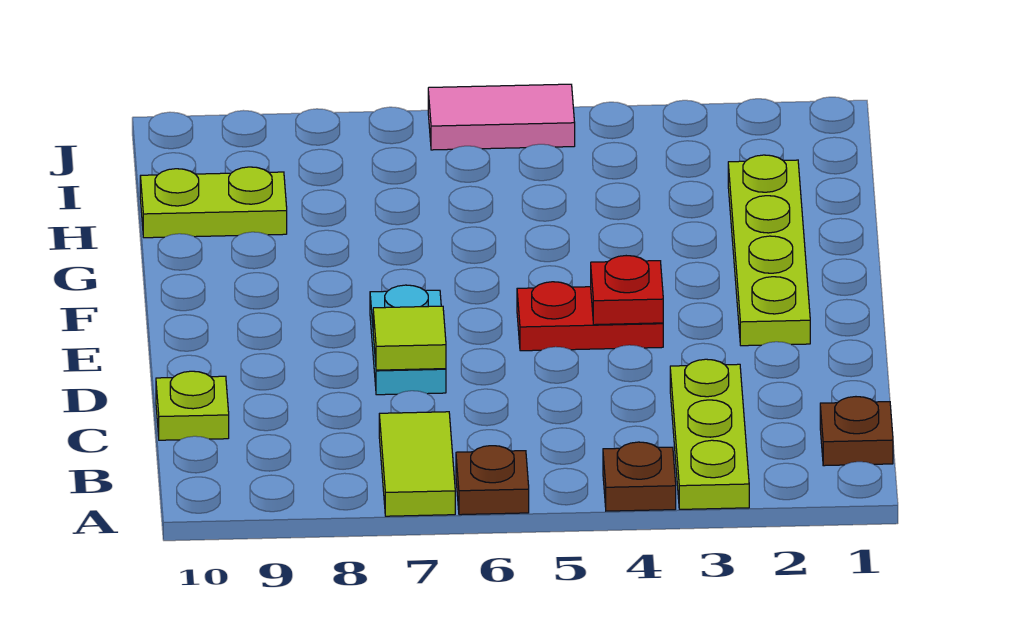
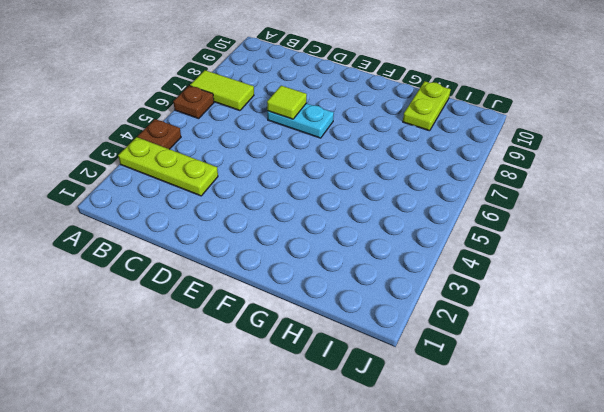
none -> brown plate B1 level 1
none -> lime plate C10 level 1
none -> lime plate E2:H2 level 1

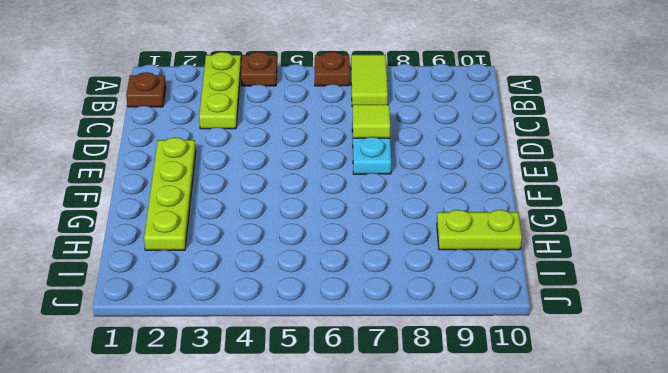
none -> lime plate C10 level 1
none -> red plate E4:E5 level 1
none -> pink tile J5:J6 level 1

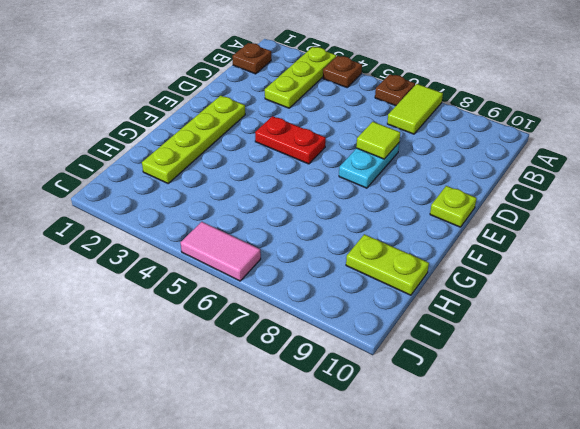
lime plate E10 level 1 -> lime plate C10 level 1
none -> red plate E4 level 2

